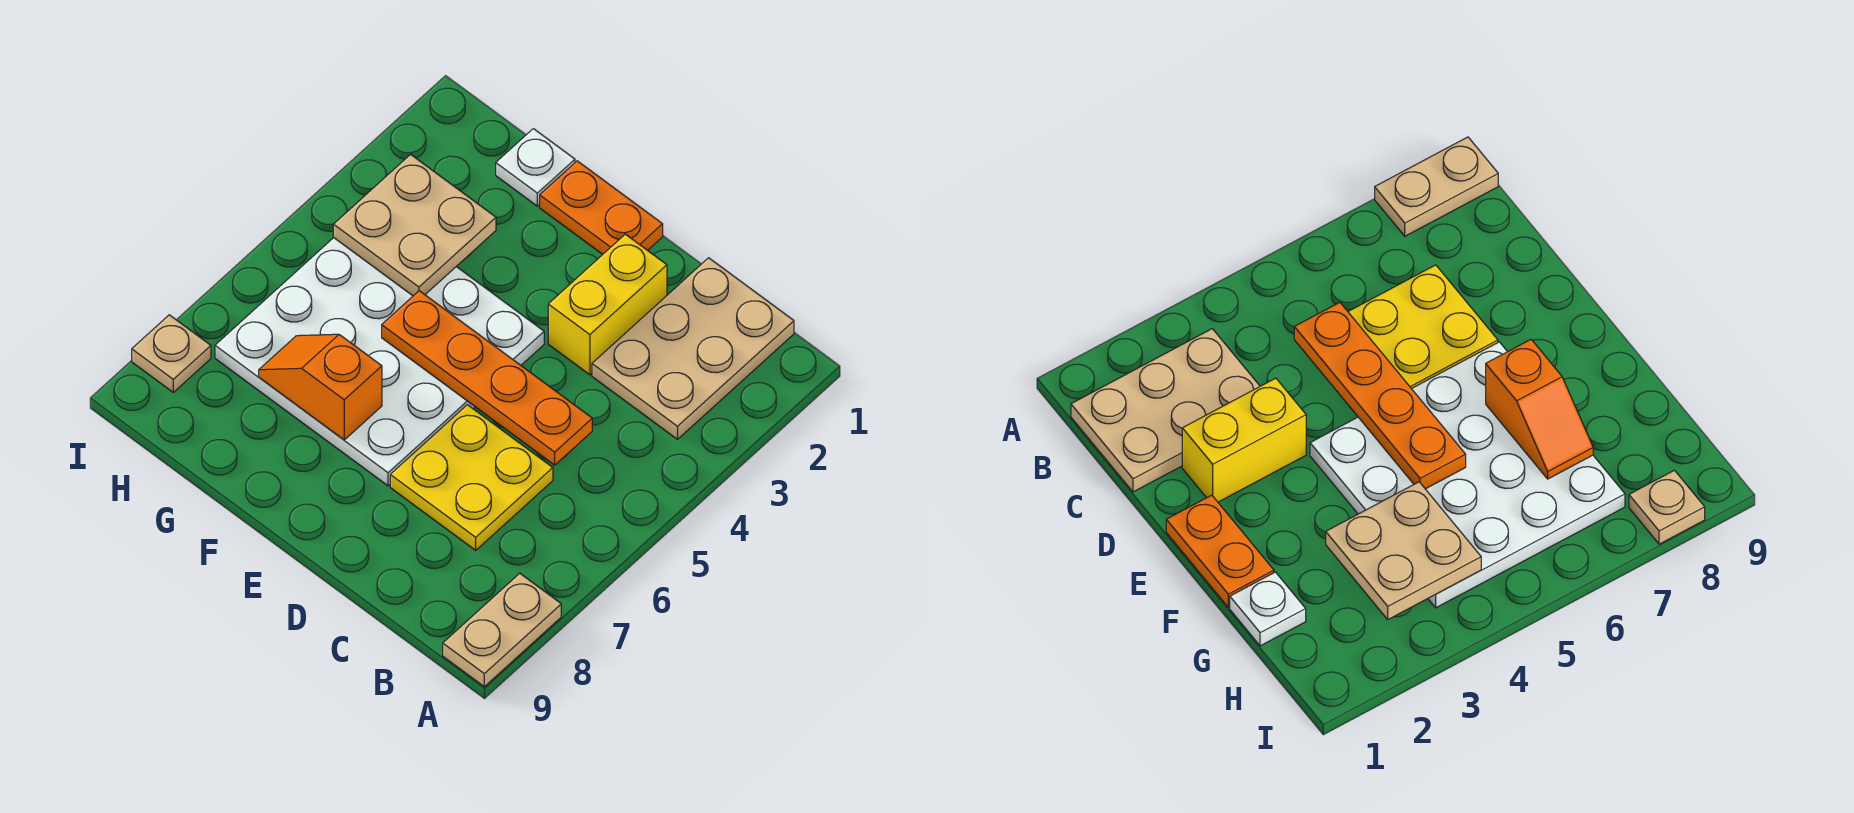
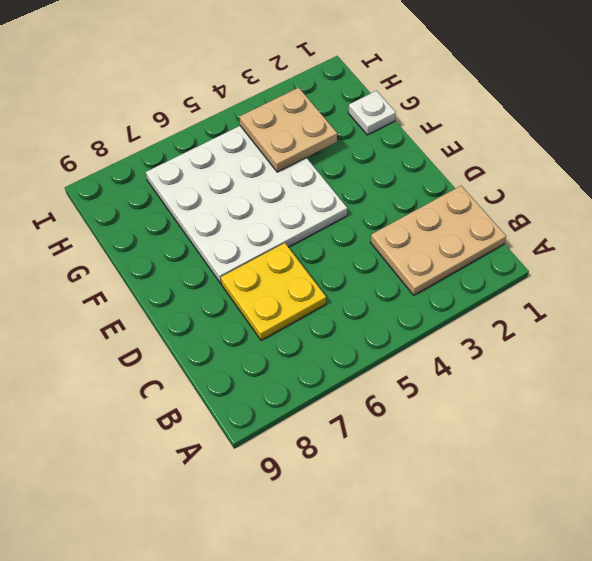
none -> tan plate A8:A9 level 1
none -> yellow brick D2:D3 level 1

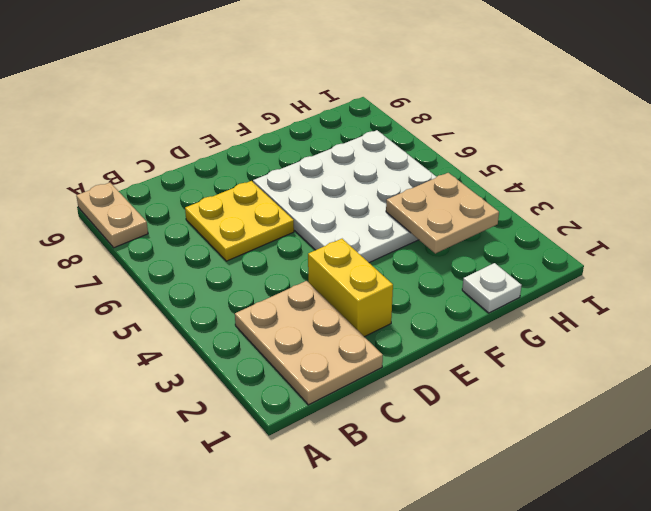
none -> orange plate E1:F1 level 1
none -> tan plate I8 level 1

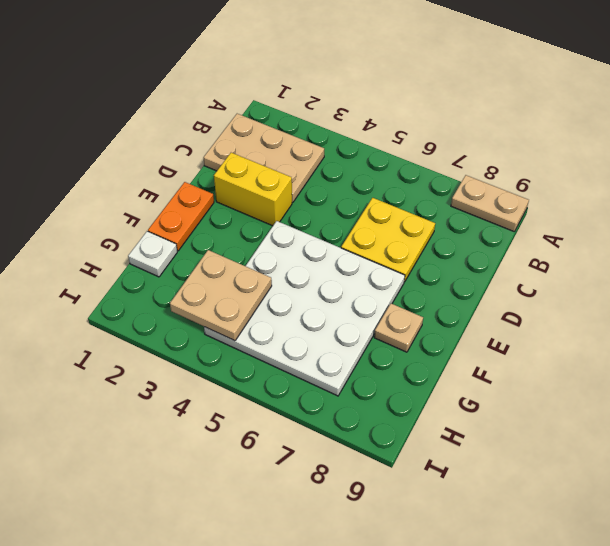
tan plate F8 level 1 -> tan plate I8 level 1
none -> orange plate C5:F5 level 2
none -> orange slope F7:G7 level 2 top F

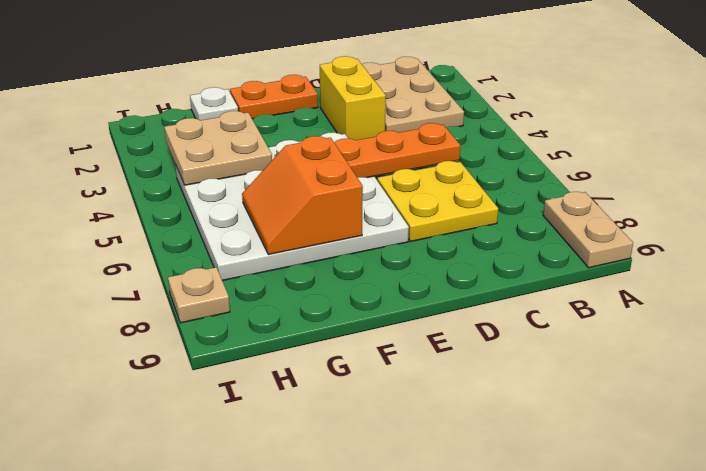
orange slope F6:G7 level 2 top F -> orange slope F7:G7 level 2 top F

